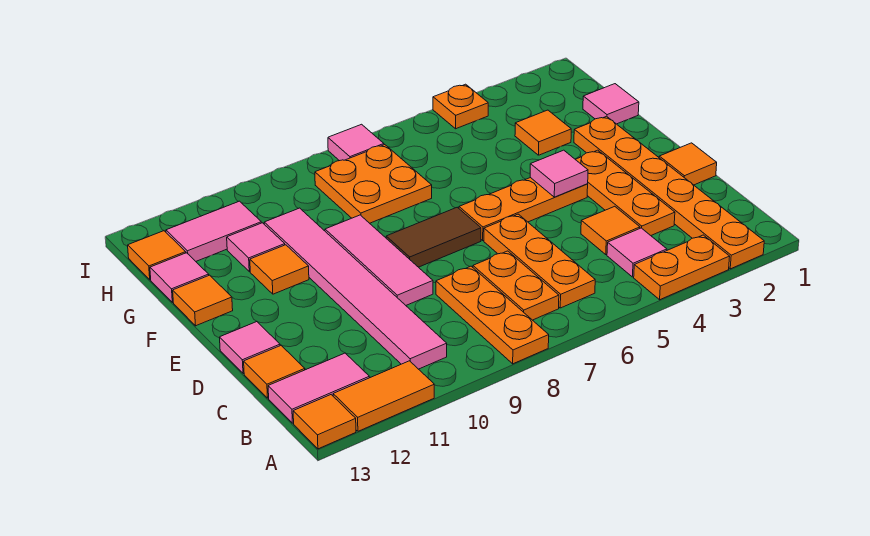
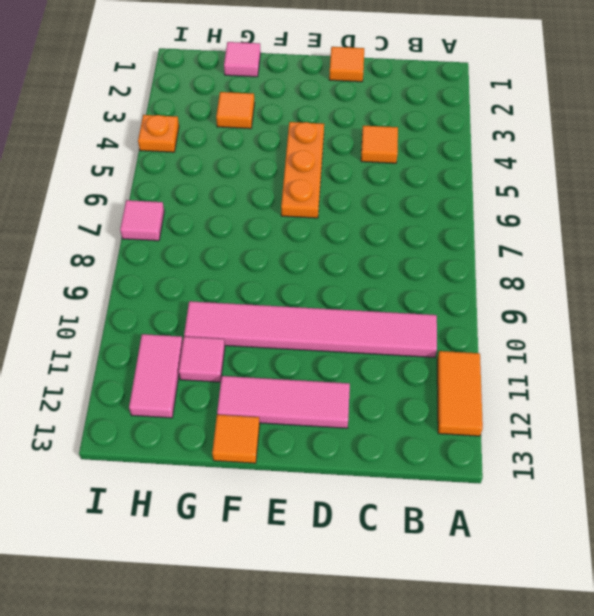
pink tile D12:F12 level 1 -> pink tile D9:F9 level 1
none -> orange plate A2:F2 level 1
none -> orange plate A3:A4 level 1
none -> orange plate A8:C8 level 1
none -> orange tile A13 level 1

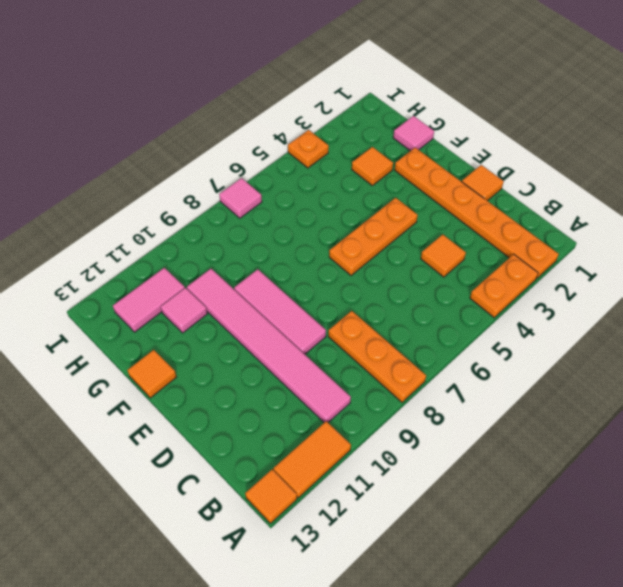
none -> pink tile B4 level 1
none -> orange plate B6:D6 level 1
none -> orange plate B7:C7 level 1
none -> pink tile B12:B13 level 1

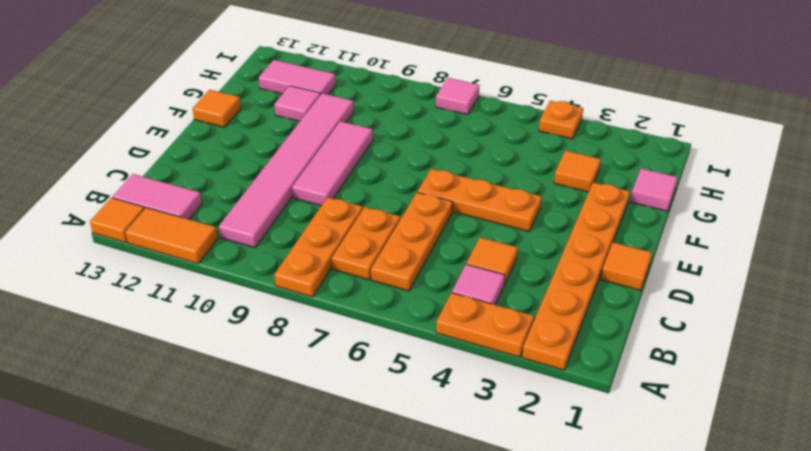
none -> orange plate C3:E3 level 1
none -> orange tile C13 level 1
none -> pink tile D13 level 1
none -> brown tile E7:E8 level 1

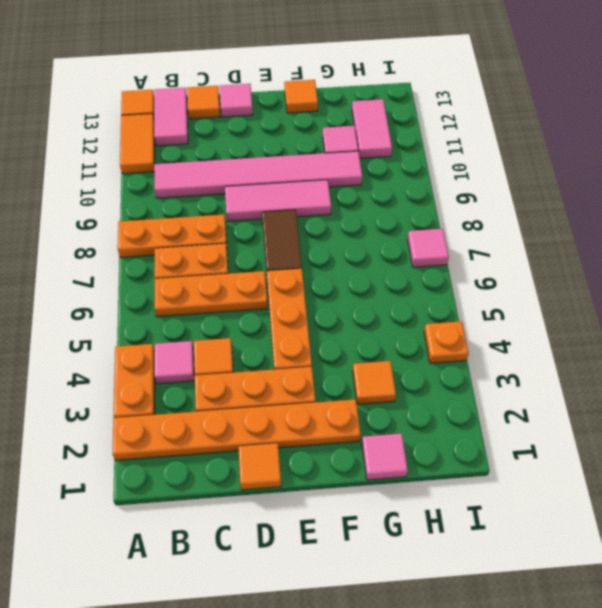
none -> orange tile F11 level 1
none -> orange plate G7:H8 level 1
none -> pink tile G13 level 1
none -> orange tile H13 level 1

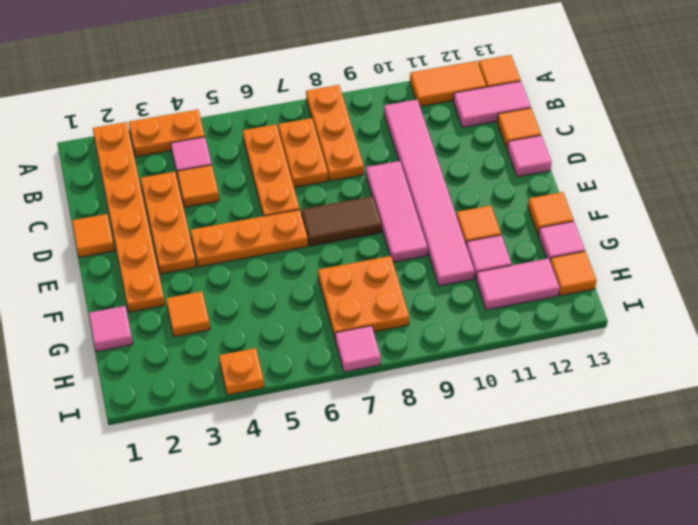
none -> pink tile E4 level 2

